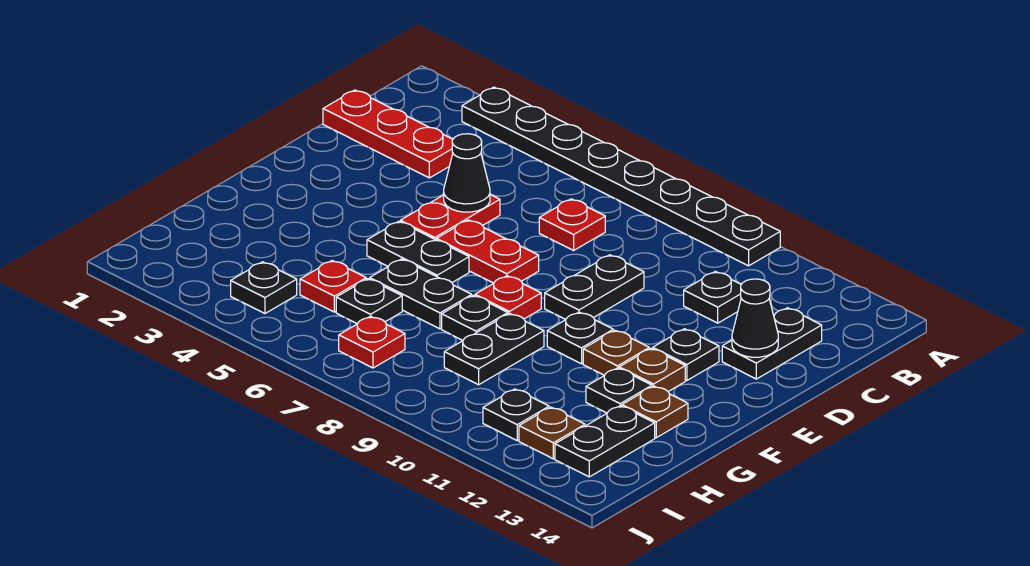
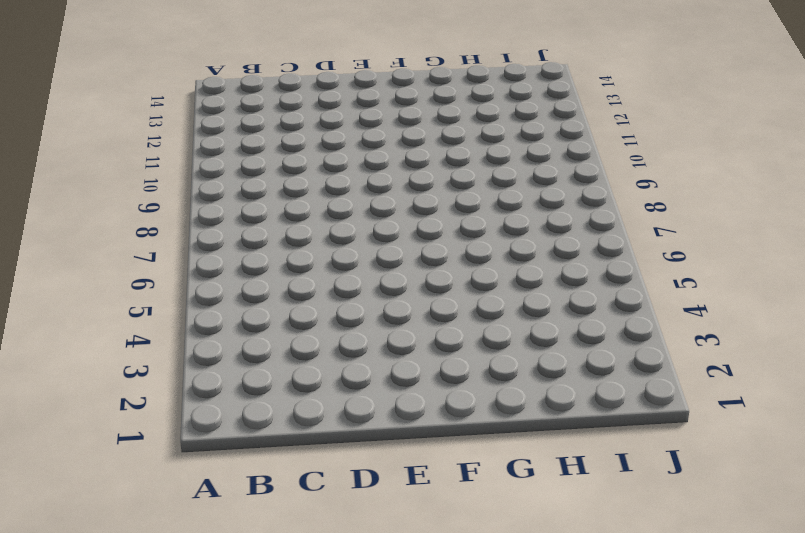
none -> black plate A3:A10 level 1
none -> red plate C1:C3 level 1
none -> red plate C7 level 1

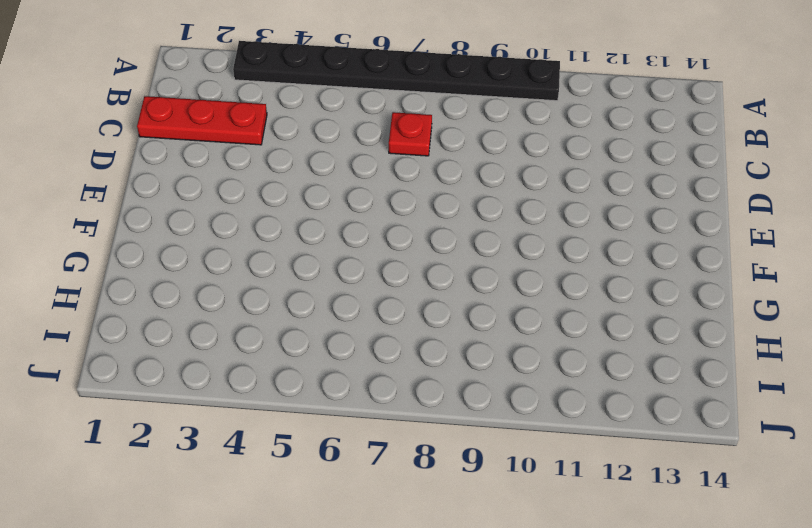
none -> black plate C11 level 1
none -> black plate C13:D13 level 1
none -> red plate D5:E5 level 1

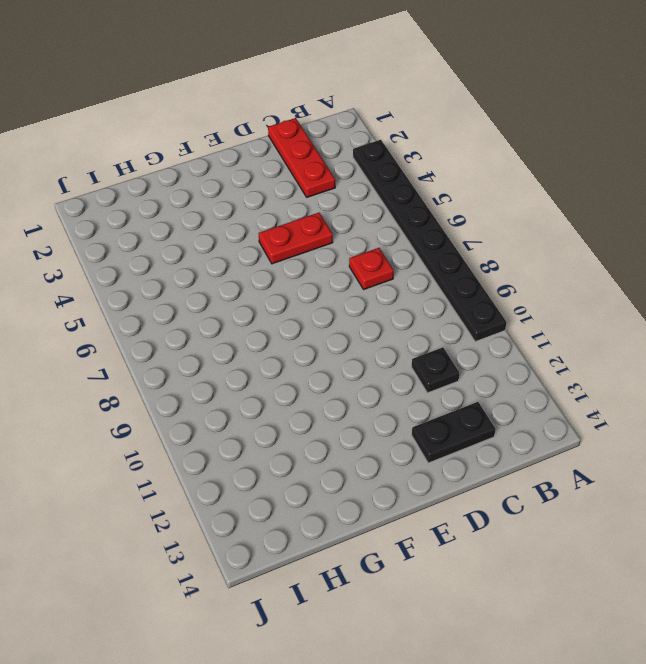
none -> black plate D9:E9 level 1
none -> red plate E6:E7 level 1
none -> black plate E12 level 1

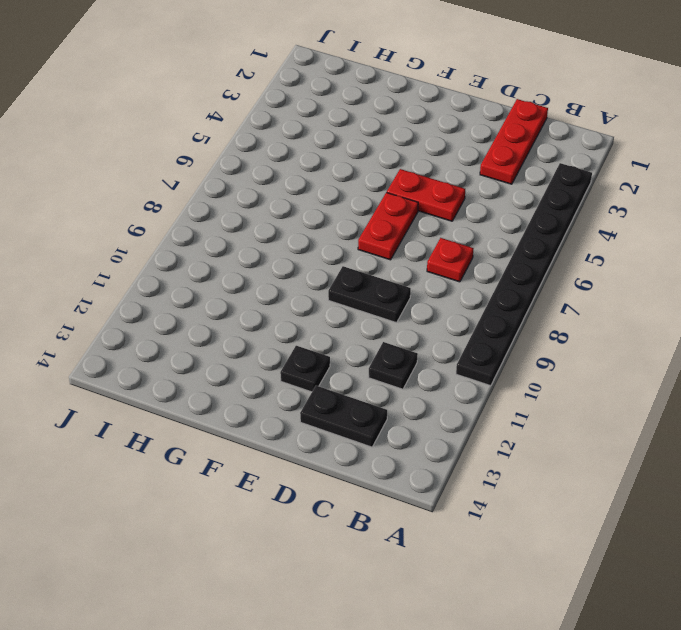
none -> black plate F5:F6 level 1
none -> red plate F8 level 1
none -> black plate F10 level 1

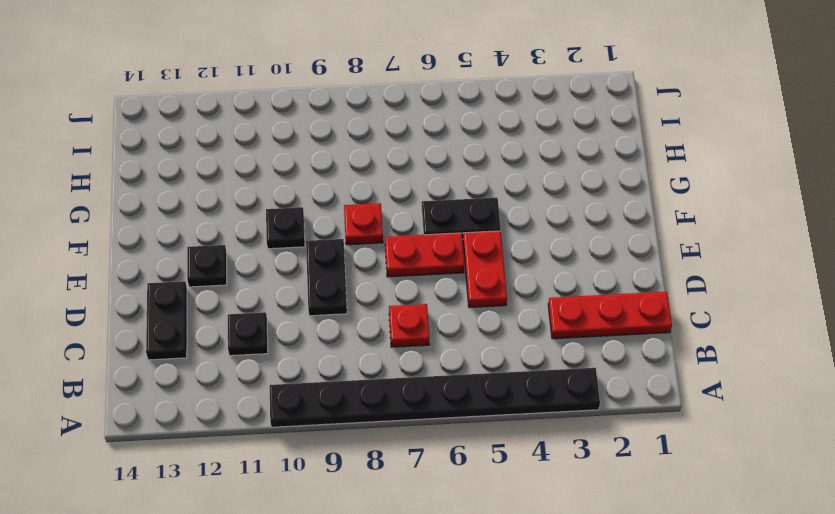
none -> brown plate F11 level 1
none -> brown plate F12 level 1
none -> black plate G6:G7 level 1

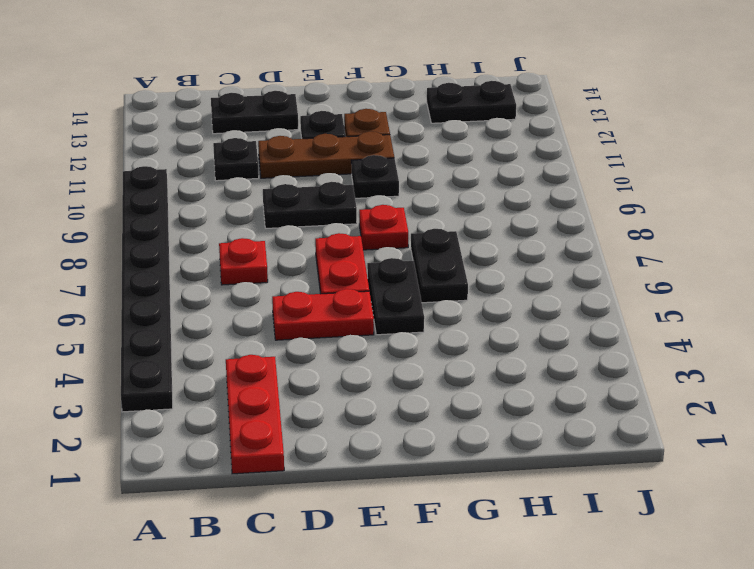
brown plate D11:F11 level 1 -> brown plate F11 level 1
none -> black plate G8 level 1
none -> black plate G9:H9 level 1
none -> black plate G12 level 1

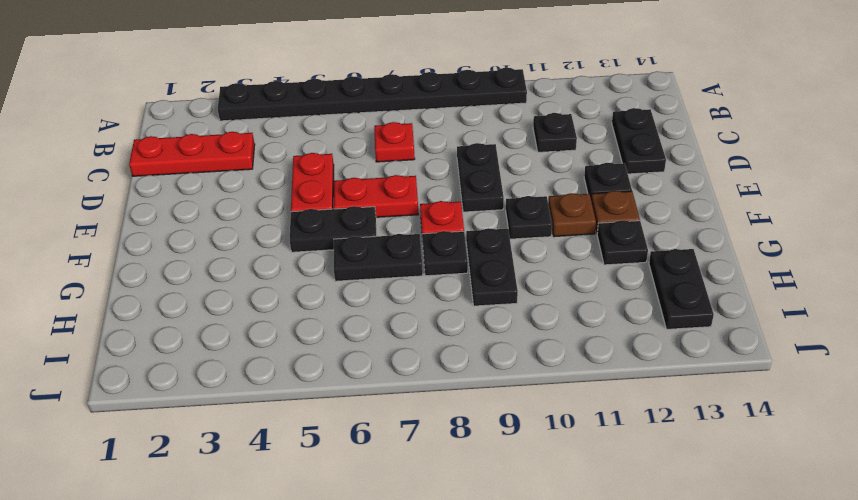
none -> brown plate G13 level 1
none -> red plate H5 level 1
none -> black plate H6 level 1

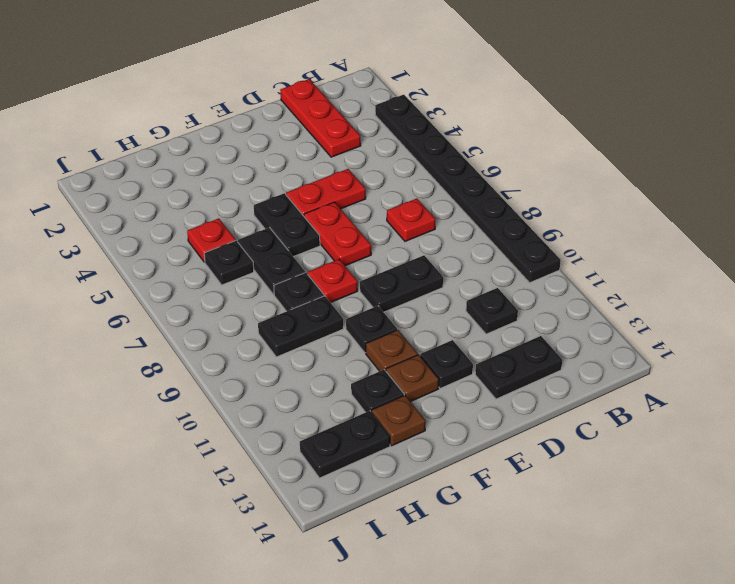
none -> black plate I4 level 1
none -> red plate I7 level 1
none -> black plate I11 level 1

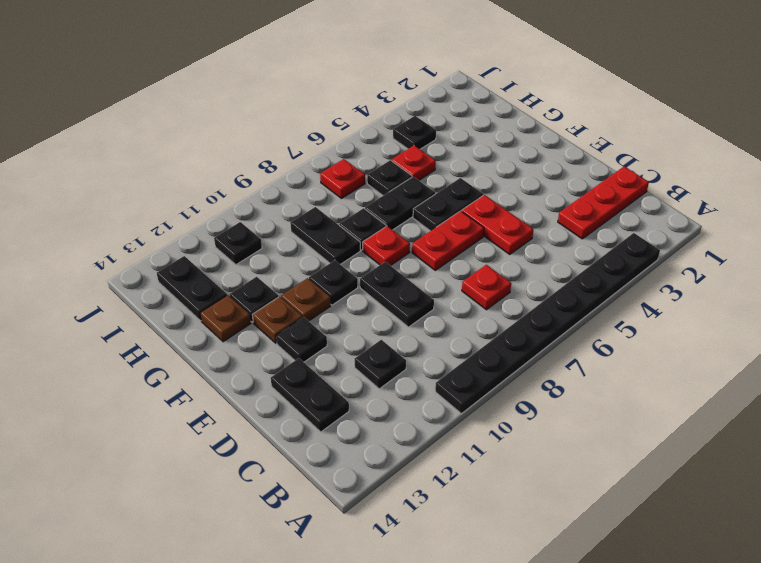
none -> brown plate I12 level 1
none -> black cone D5 level 2
none -> black cone D13 level 2

